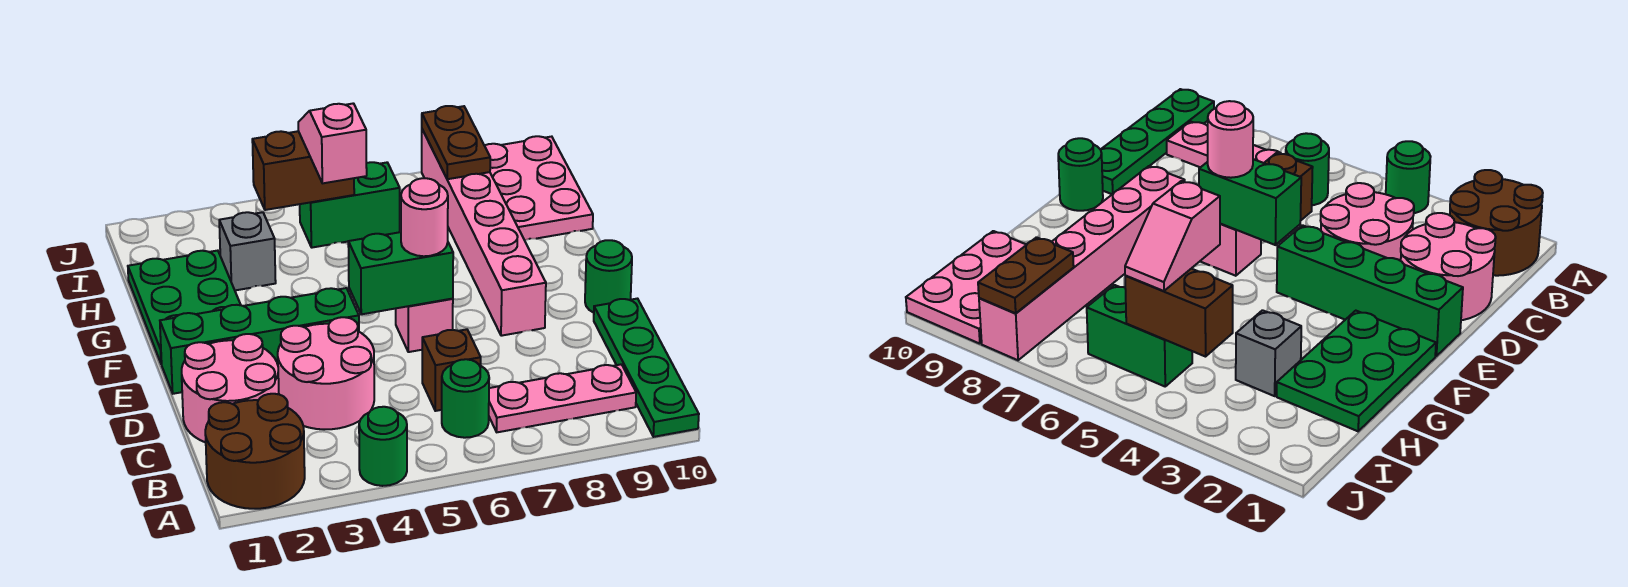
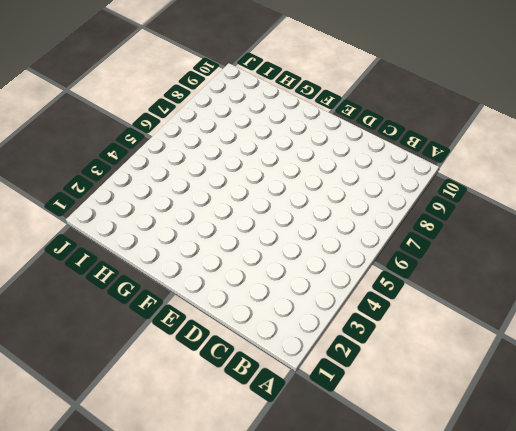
none -> brown round brick A1:B2 level 1
none -> green round brick A4 level 1
none -> green plate A10:D10 level 1

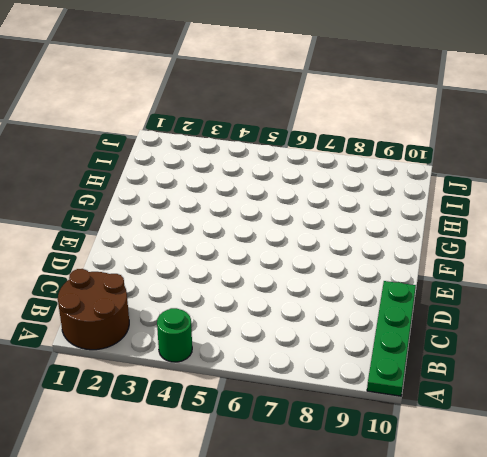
none -> green round brick B6 level 1
none -> pink plate B7:B9 level 1
none -> pink round brick C1:D2 level 1

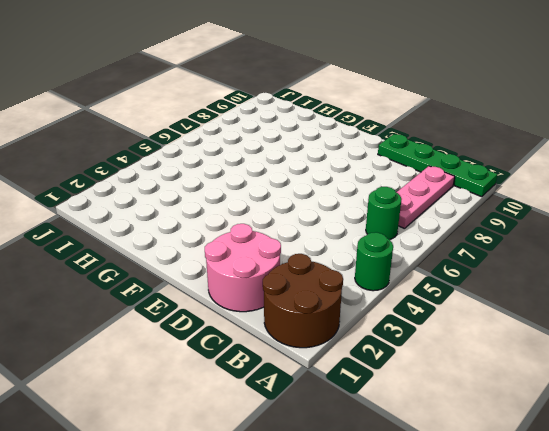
none -> pink round brick C3:D4 level 1
none -> brown brick C6 level 1
none -> green brick E1:E4 level 1

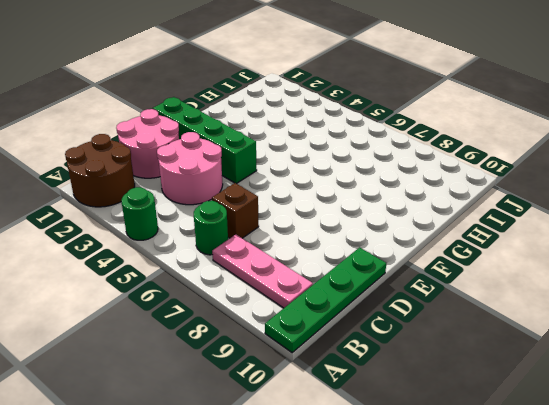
none -> pink brick E6 level 1
none -> pink brick E8:J8 level 1
none -> green round brick E10 level 1

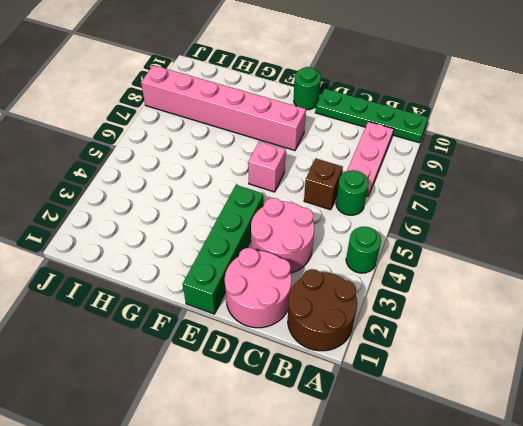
none -> green plate F1:H2 level 1
none -> grey brick H3 level 1
none -> pink plate H9:J10 level 1

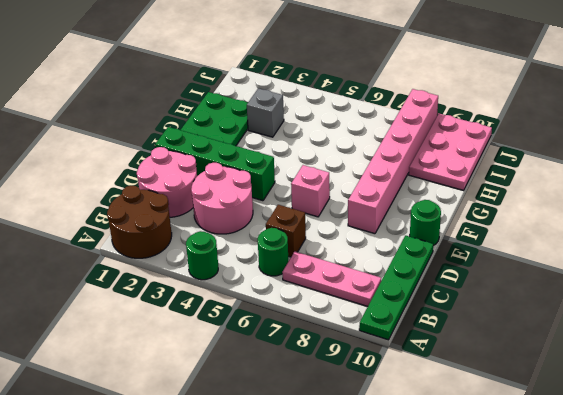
none -> green brick I5:I6 level 1
none -> green brick E5:E6 level 2
none -> brown brick I4:I5 level 2

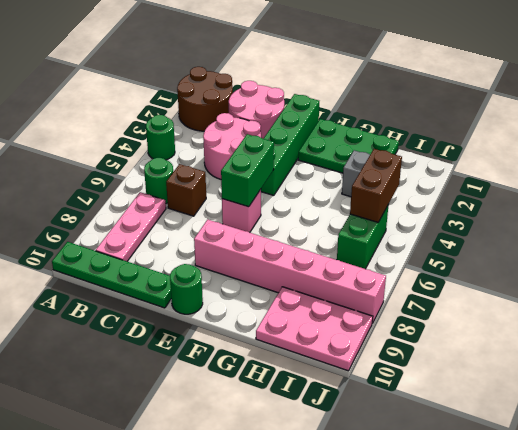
none -> brown plate I8:J8 level 2
none -> pink round brick E6 level 3
none -> pink slope H5:I5 level 3 top H

